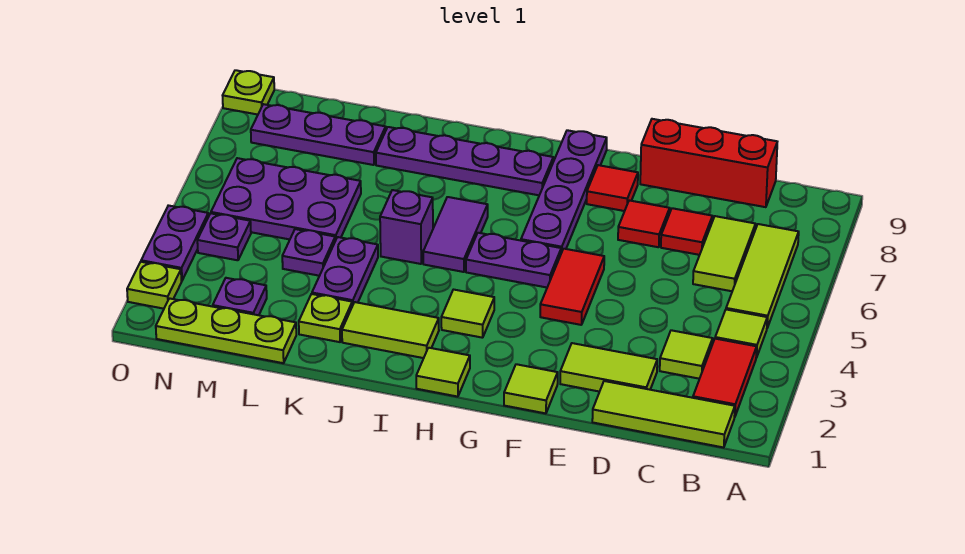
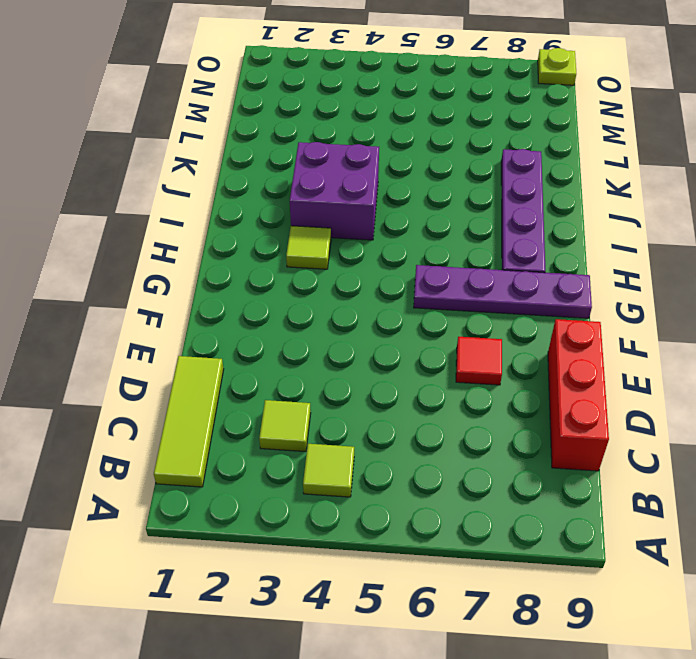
purple brick I3:J4 level 1 -> none
none -> red tile B2:B3 level 1
none -> lime tile B5:B7 level 1
none -> lime tile C6:C7 level 1
none -> lime tile D2:E2 level 1

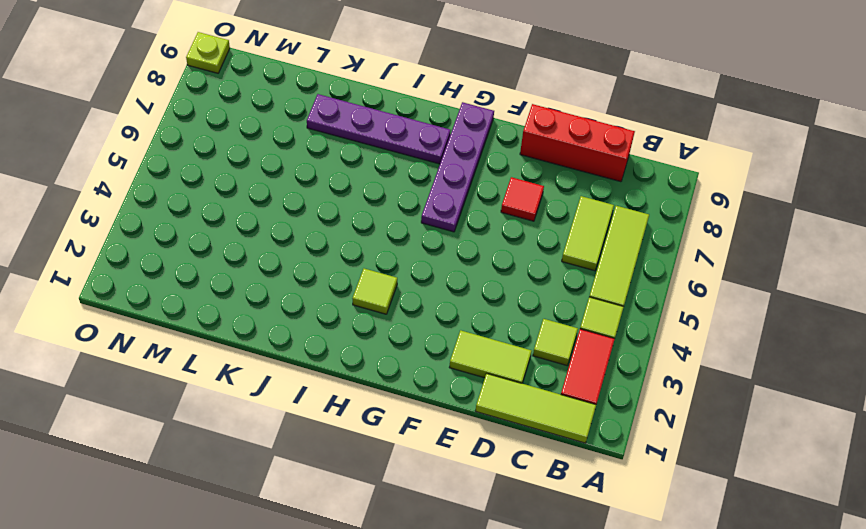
none -> red tile D7 level 1
none -> lime tile F1 level 1
none -> red tile F4:F5 level 1
none -> red tile F8 level 1

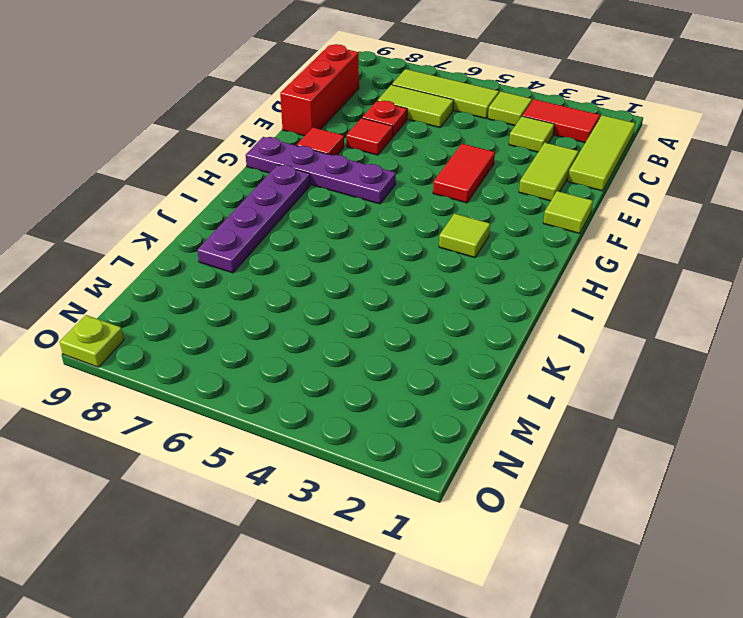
red plate D7 level 1 -> red tile D7 level 1
red tile E4:F4 level 1 -> red tile F4:F5 level 1
none -> purple plate G5:H5 level 1
none -> lime tile H1 level 1
none -> lime tile I2:J2 level 1
none -> purple tile I5:I6 level 1

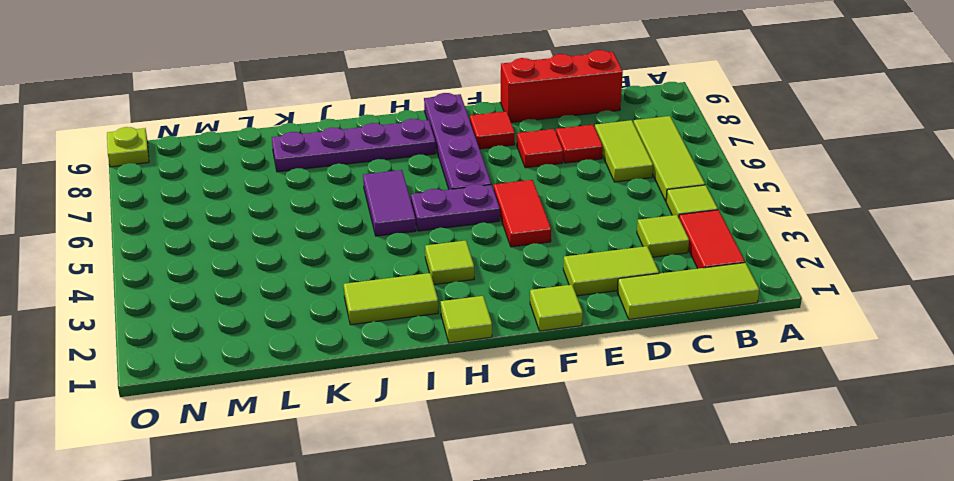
none -> purple brick J5 level 1
none -> lime plate K2 level 1
none -> purple plate K3:K4 level 1
none -> lime plate L1:N1 level 1

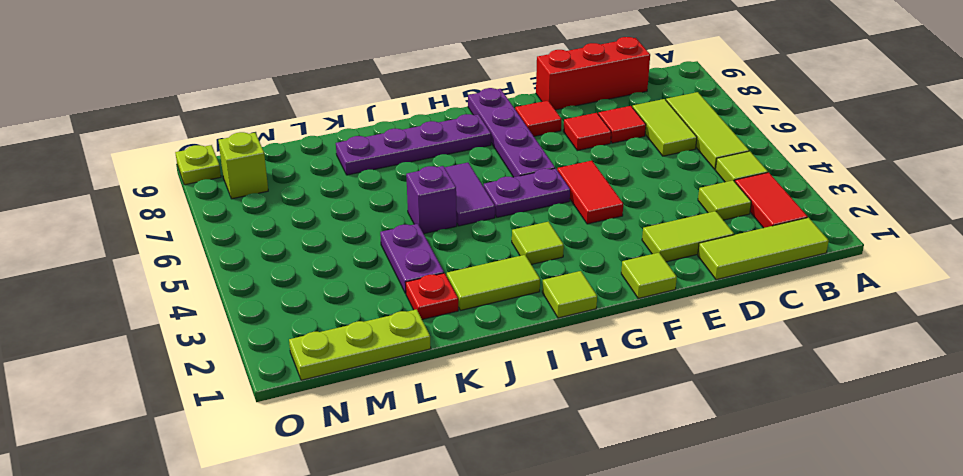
red plate K2 level 1 -> lime plate K2 level 1
lime brick N8 level 1 -> purple plate L8:N8 level 1
none -> purple plate L4 level 1
none -> purple plate L5:N6 level 1
none -> purple plate M2 level 1
none -> purple plate N4 level 1

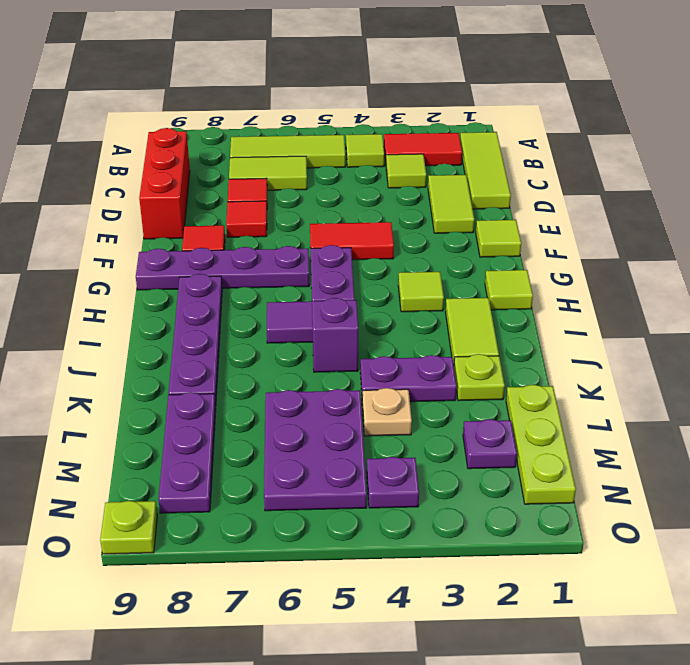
tan plate L4 level 1 -> purple plate L4 level 1
none -> lime plate O2 level 1
none -> purple plate O3:O4 level 1

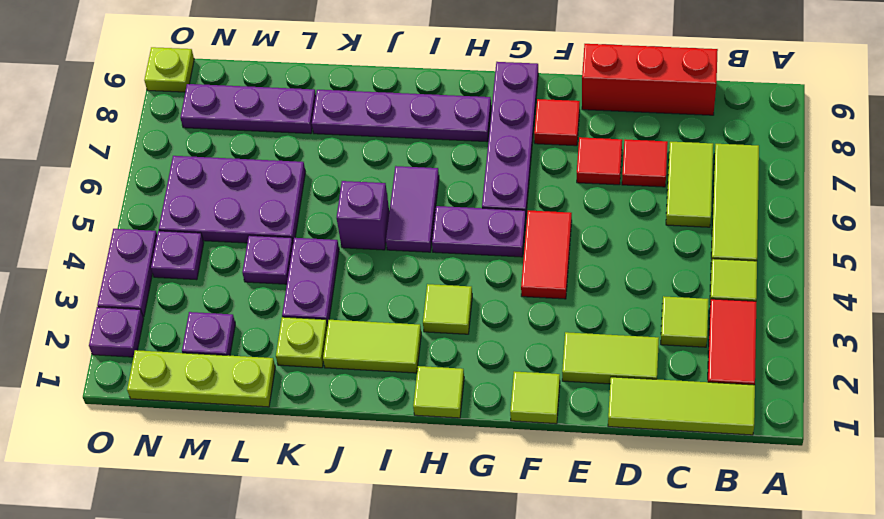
purple plate O2 level 1 -> lime plate O2 level 1

